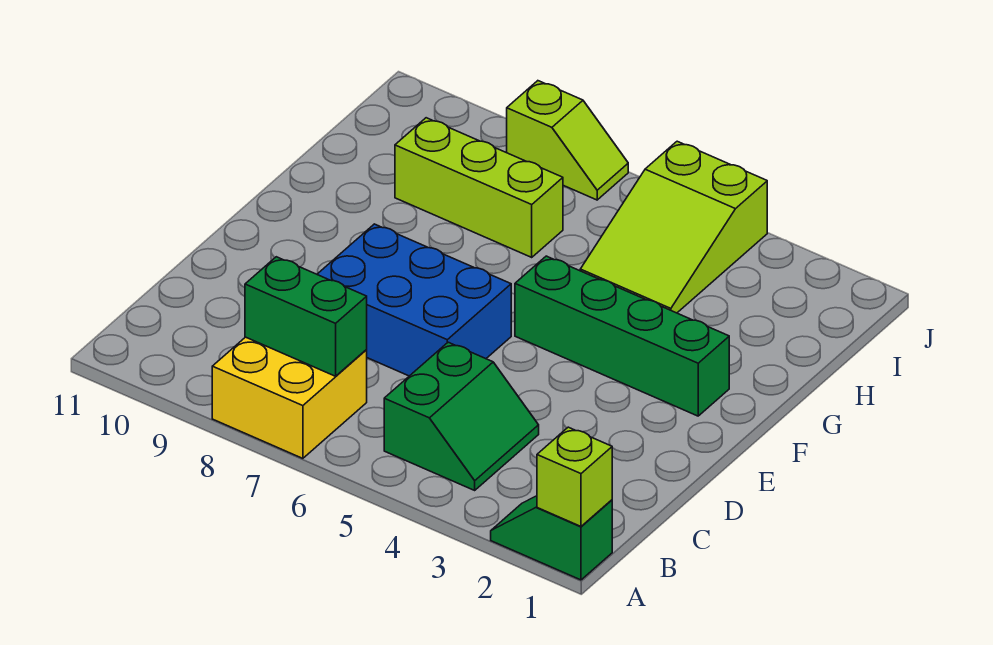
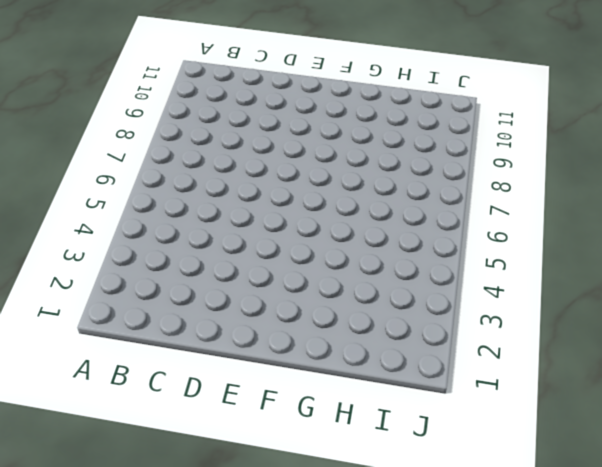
none -> green slope A1:A2 level 1 top 1
none -> yellow brick A7:B8 level 1

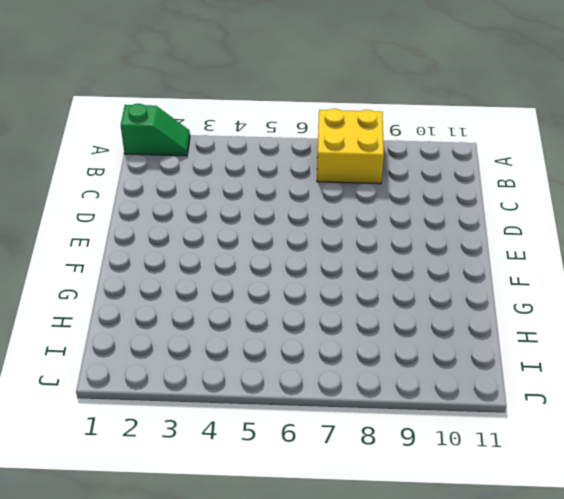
none -> green slope B4:C5 level 1 top 5
none -> blue brick D6:E8 level 1

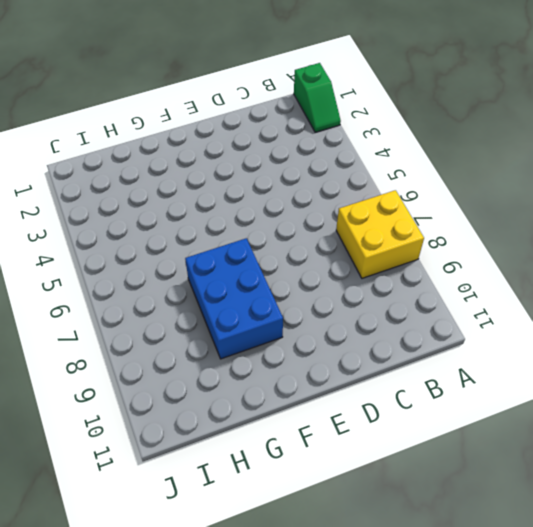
blue brick F7:G9 level 1 -> blue brick D6:E8 level 1
none -> green slope B4:C5 level 1 top 5
none -> green brick F2:F5 level 1

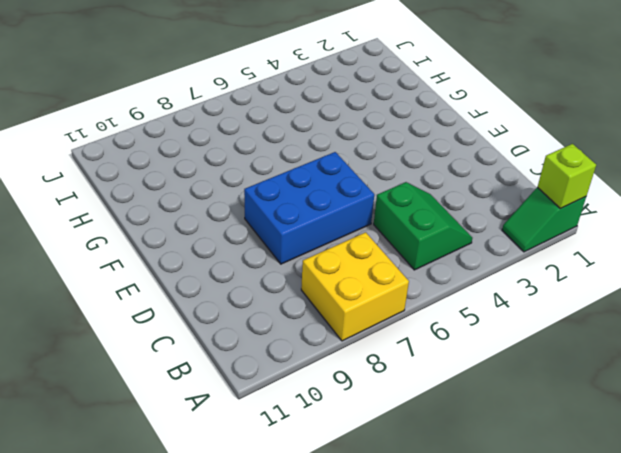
none -> green brick F2:F5 level 1
none -> lime slope H4:J5 level 1 top J

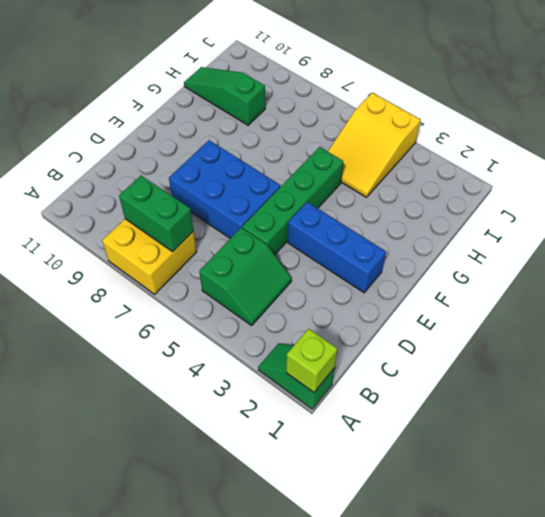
green brick D5:G5 level 1 -> green brick F2:F5 level 1
blue brick E2:E4 level 1 -> none
yellow slope H4:J5 level 1 top J -> lime slope H4:J5 level 1 top J
green slope H9:H11 level 1 top 9 -> lime brick H7:H9 level 1
none -> lime slope J7:J8 level 1 top 8

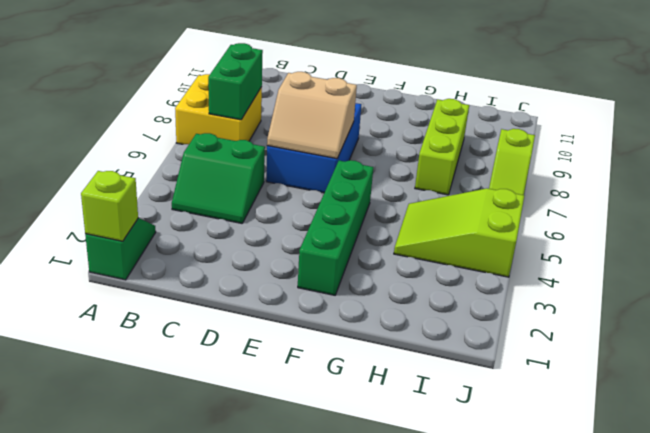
tan slope D6:E7 level 2 top 7 -> none

